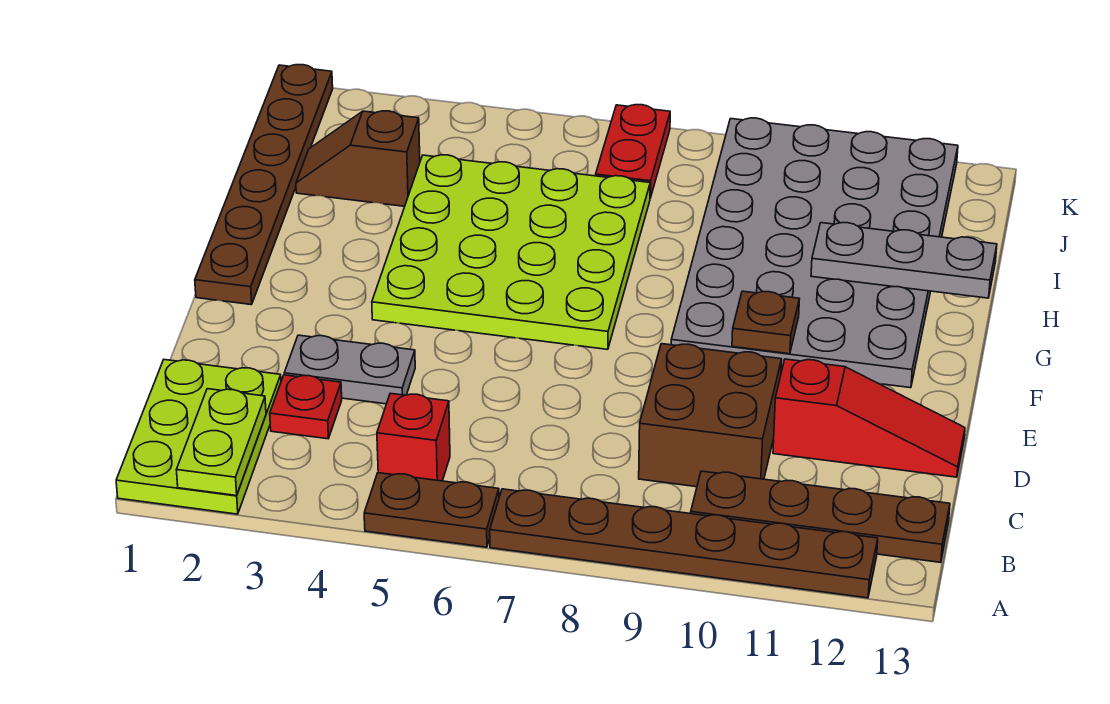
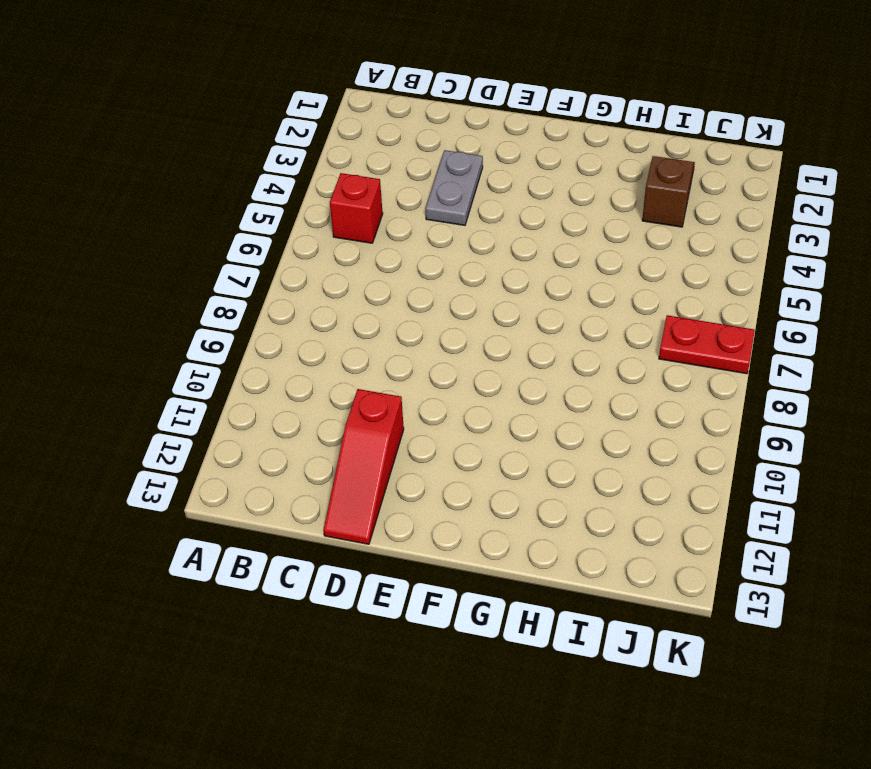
none -> lime plate A1:C2 level 1
none -> brown plate A5:A6 level 1
none -> brown plate A7:A12 level 1

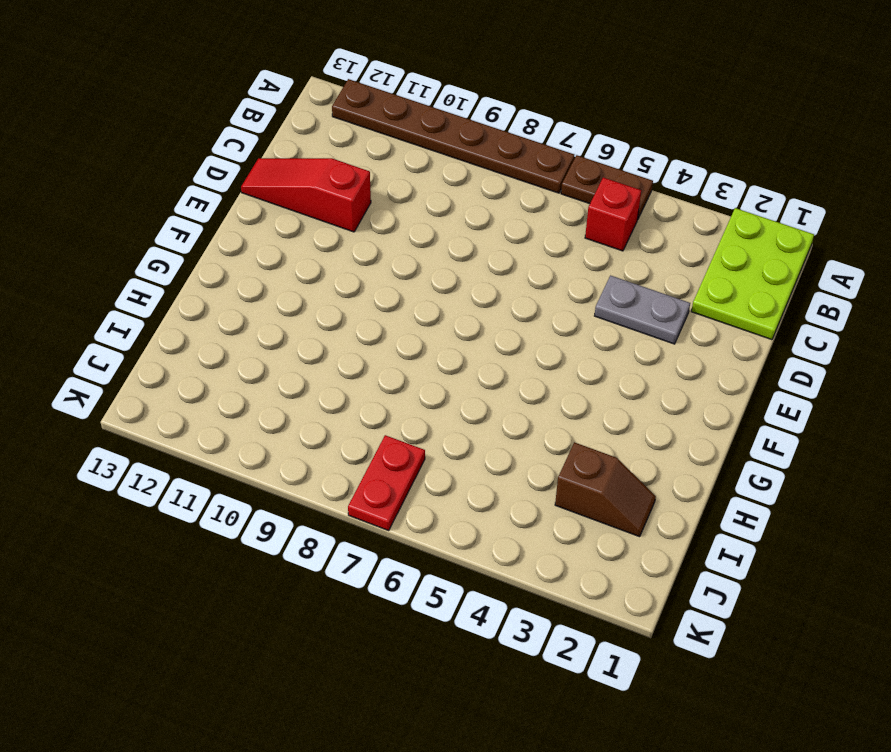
none -> brown plate B10:B13 level 1
none -> red plate C3 level 1
none -> brown brick C9:D10 level 1

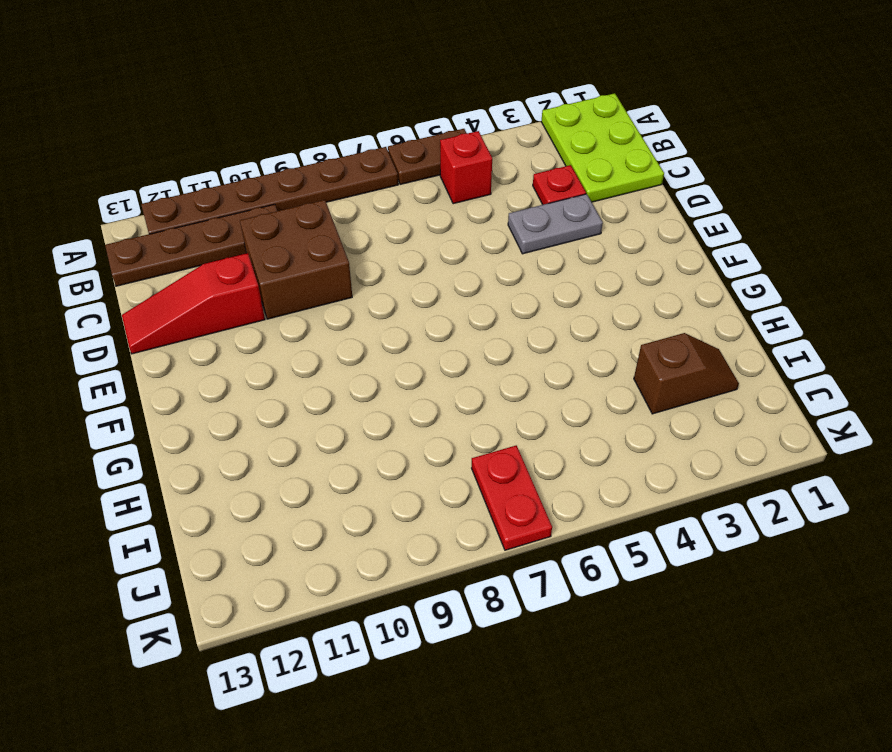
none -> brown plate F1:K1 level 1
none -> lime plate F4:I7 level 1
none -> grey plate F9:K12 level 1

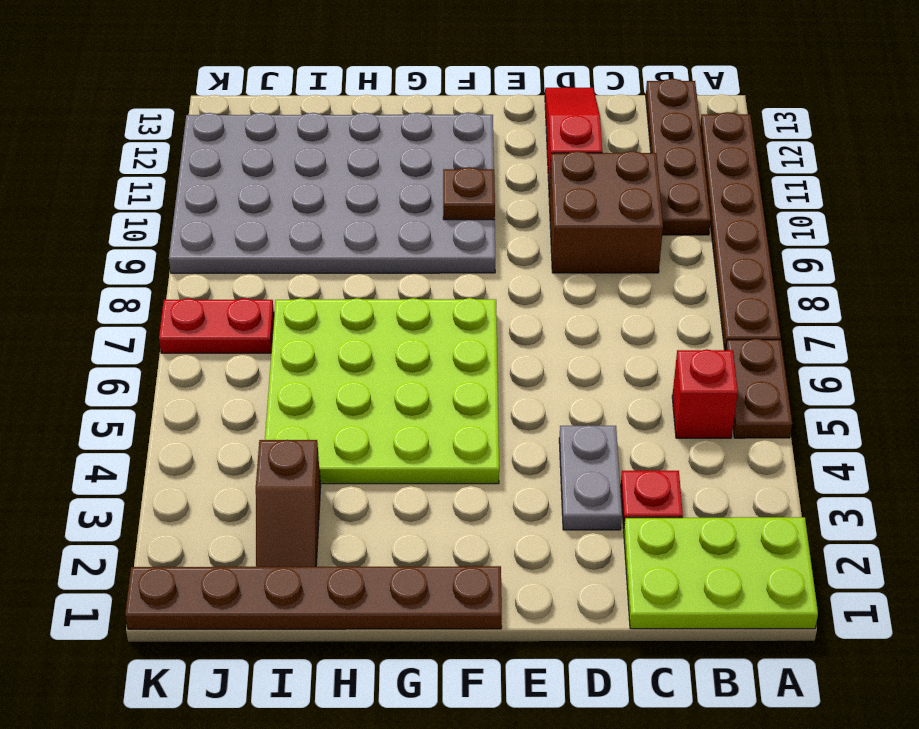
none -> lime plate A2:B2 level 2
none -> grey plate H11:H13 level 2

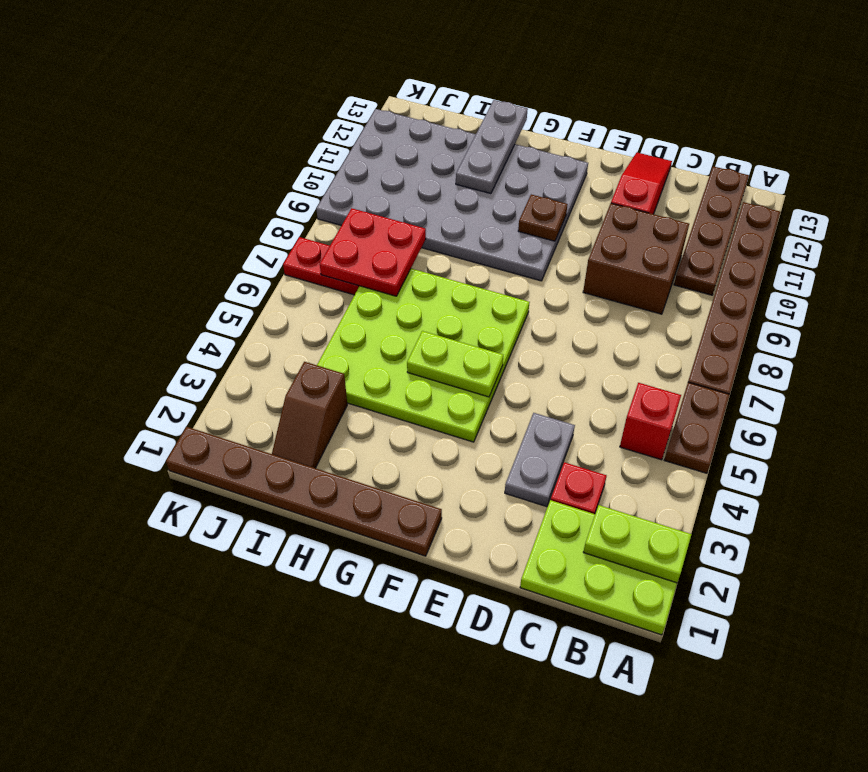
lime plate F5:G5 level 2 -> none
red plate I7:J8 level 2 -> none

